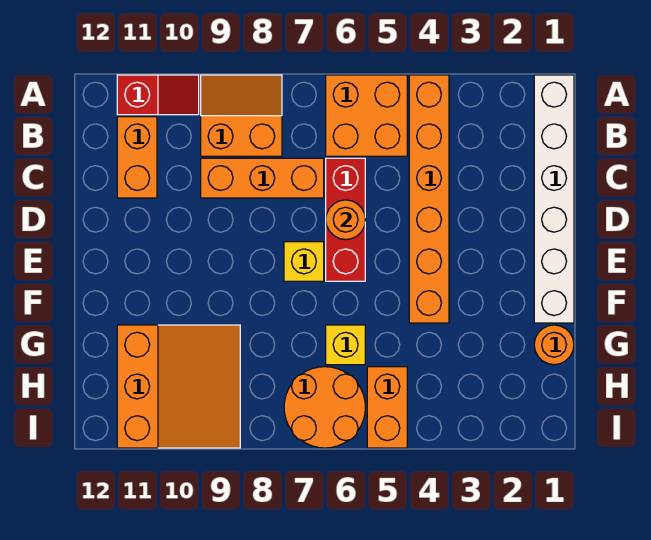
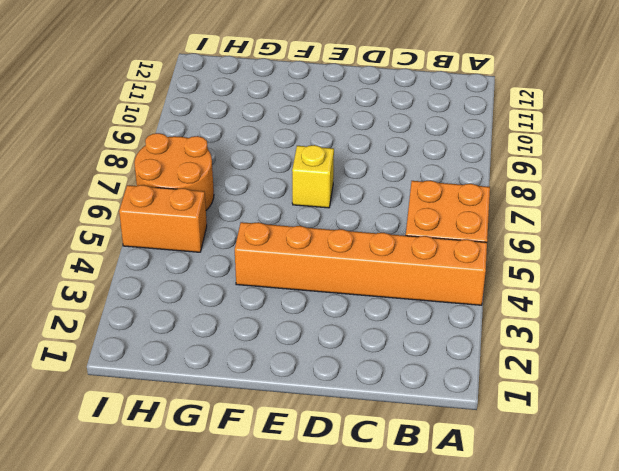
none -> white brick A1:F1 level 1
none -> orange slope A8:B9 level 1 top B
none -> red slope A10:A11 level 1 top 11

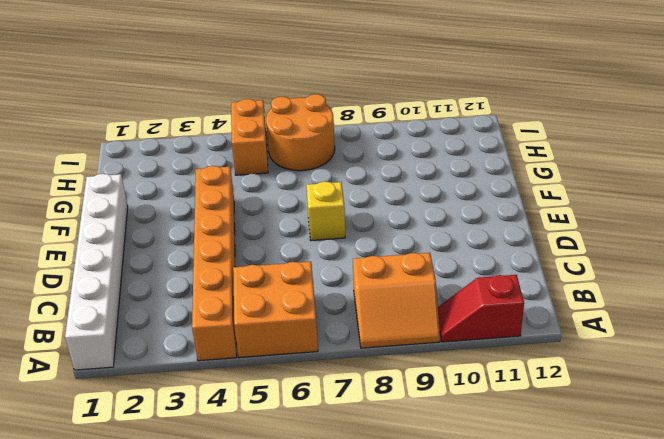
none -> orange brick B11:C11 level 1
none -> red brick C6:E6 level 1
none -> orange brick C7:C9 level 1

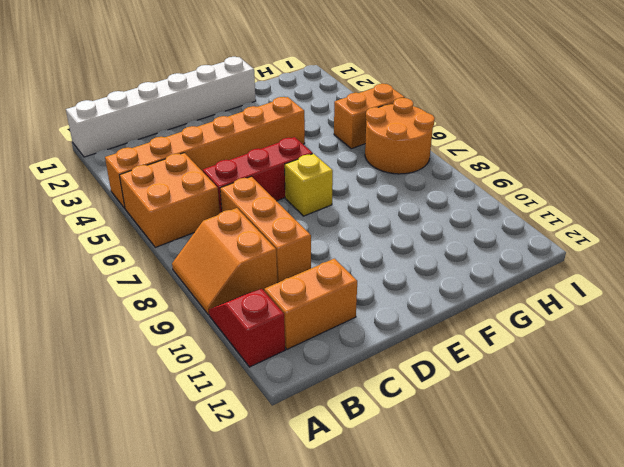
none -> orange round brick G1 level 1
none -> yellow brick G6 level 1
none -> orange slope G9:I11 level 1 top 11

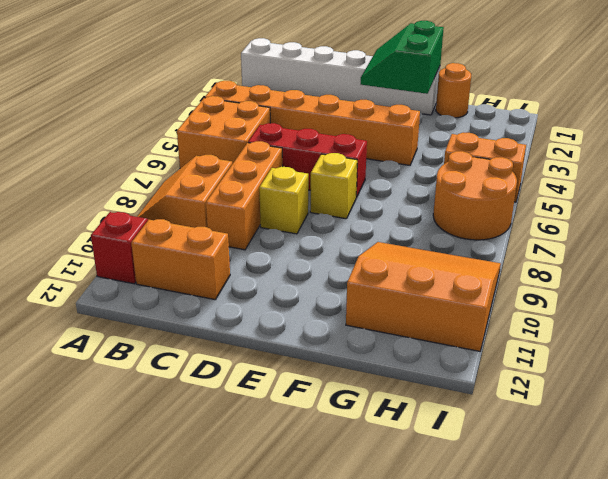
yellow brick D8 level 1 -> yellow brick G6 level 1
green slope E1:F2 level 2 top F -> none
none -> orange round brick D6 level 2

